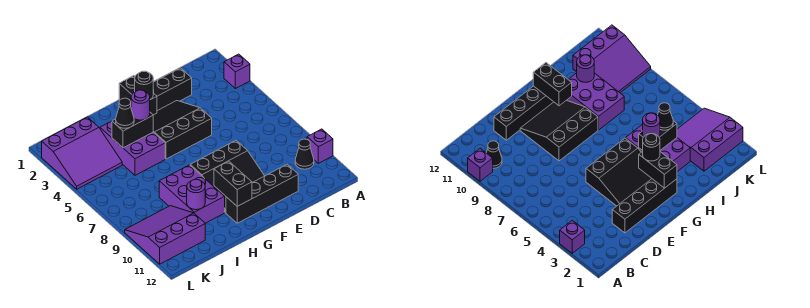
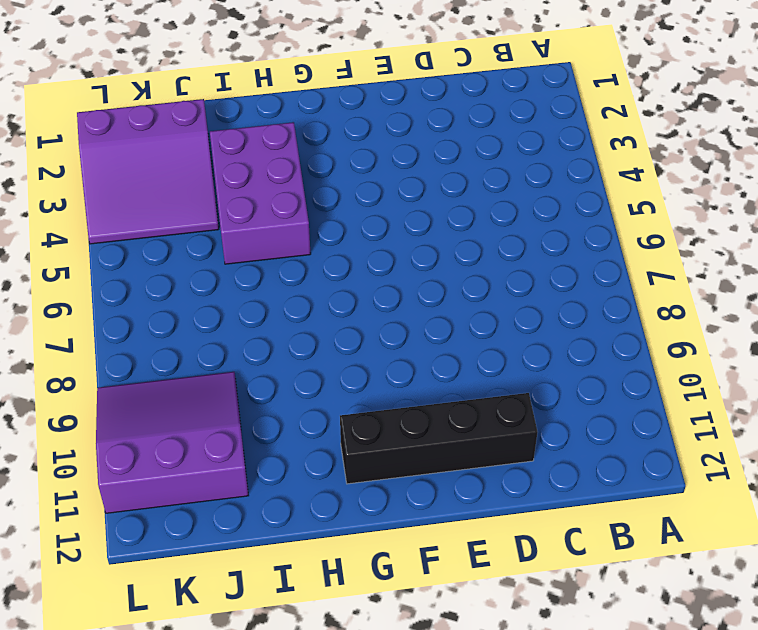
none -> purple brick A3 level 1
none -> purple brick A10 level 1
none -> black cone B10 level 1

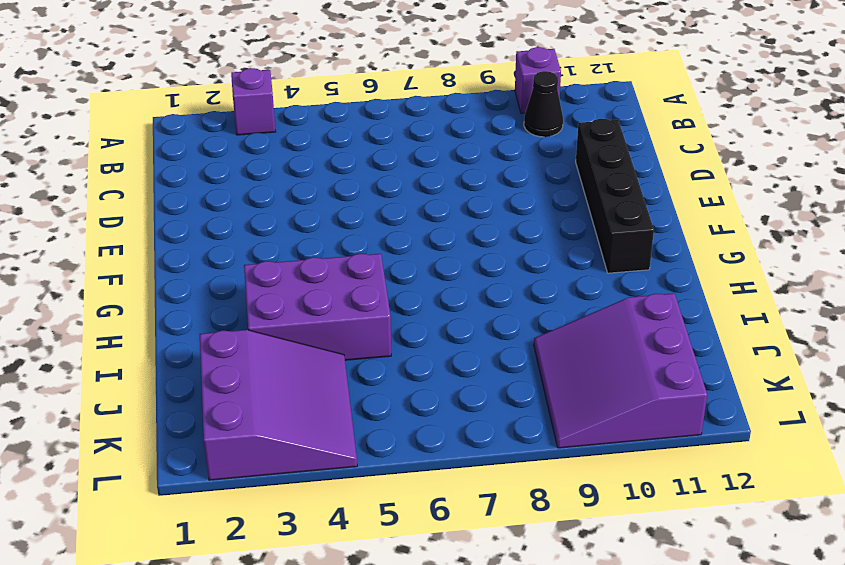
none -> black brick D2:G2 level 1
none -> black slope E3:G5 level 1 top 5
none -> black slope E8:G10 level 1 top 8

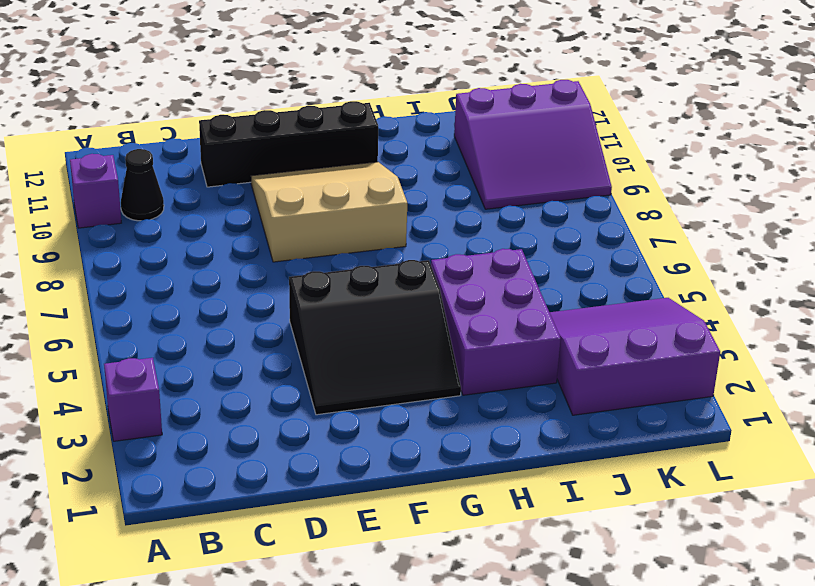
tan slope E8:G10 level 1 top 8 -> black slope E8:G10 level 1 top 8
none -> black brick D2:G2 level 1
none -> purple brick H8:I10 level 1
none -> black brick G2:G3 level 2

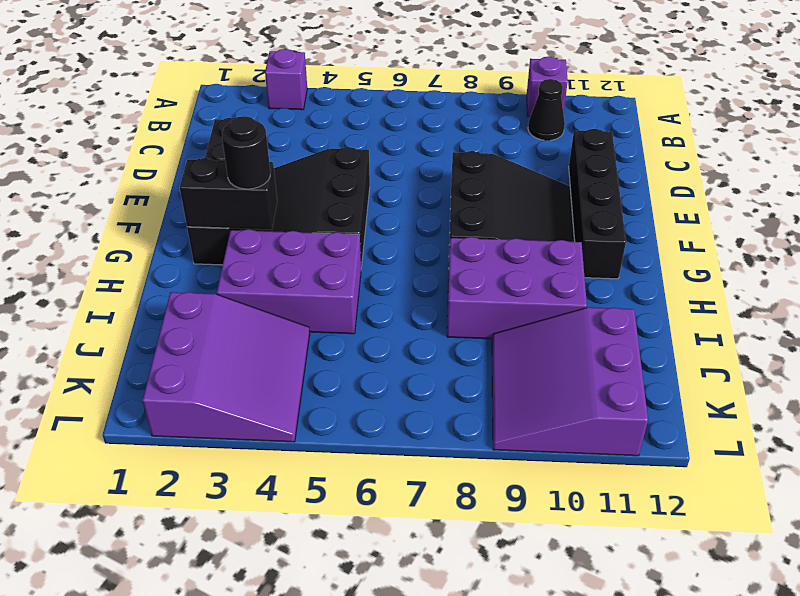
none -> black brick G10:G11 level 2
none -> black brick H4:I4 level 2
none -> purple round brick I10 level 2

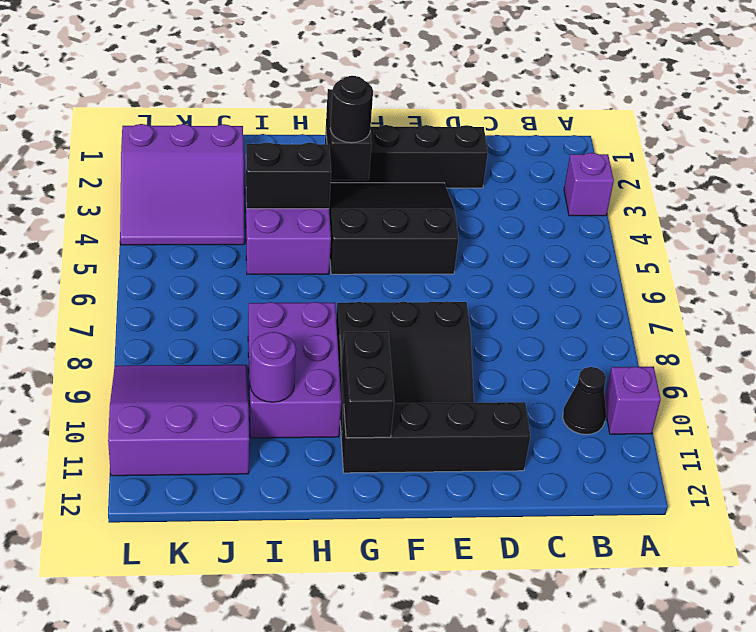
none -> purple round brick H4 level 3
none -> black cone I4 level 3

